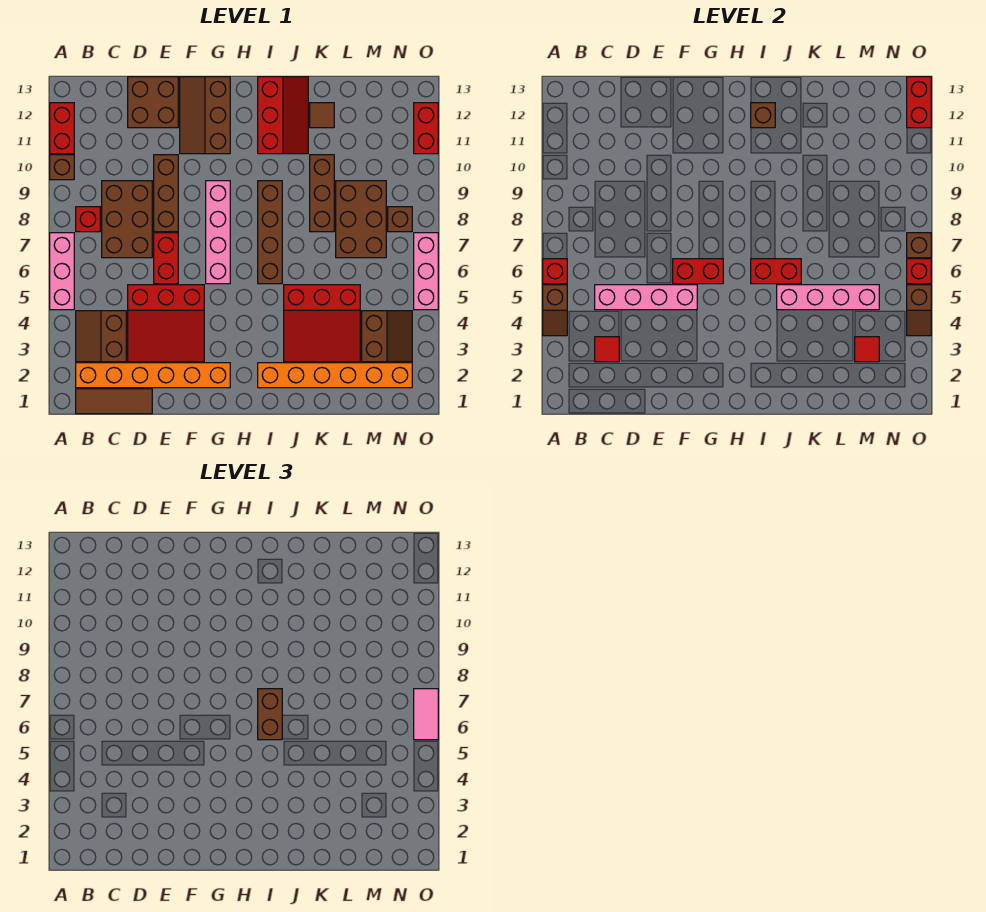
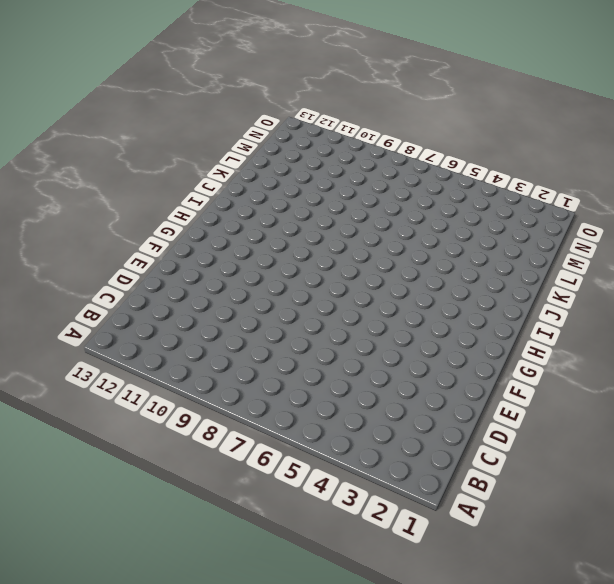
none -> pink brick A5:A7 level 1
none -> brown brick A10 level 1
none -> red brick A11:A12 level 1
none -> brown tile B1:D1 level 1

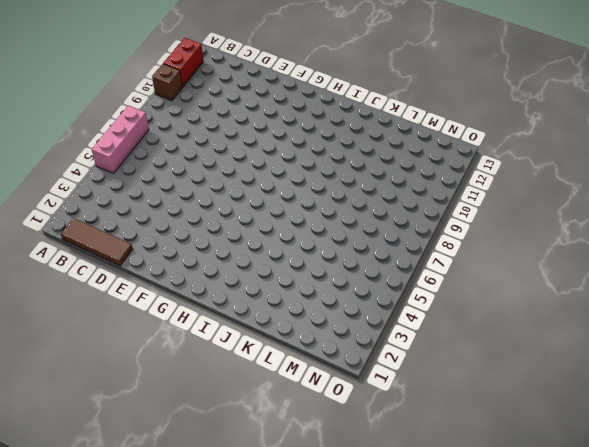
none -> orange brick B2:G2 level 1
none -> brown slope B3:C4 level 1 top C
none -> red brick B8 level 1
none -> brown brick C7:D9 level 1

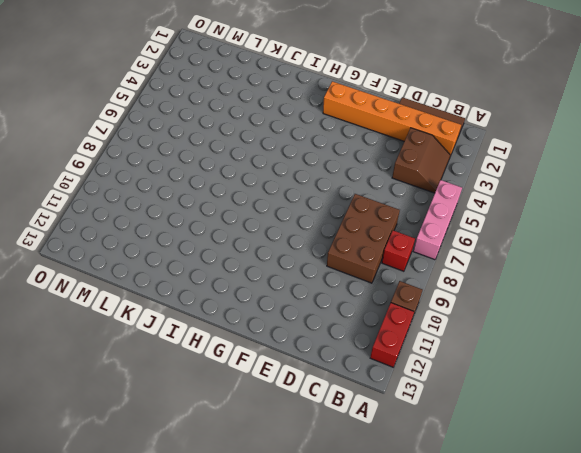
none -> red slope D3:F5 level 1 top 5
none -> brown brick D12:E13 level 1
none -> red brick E6:E7 level 1
none -> brown brick E8:E10 level 1

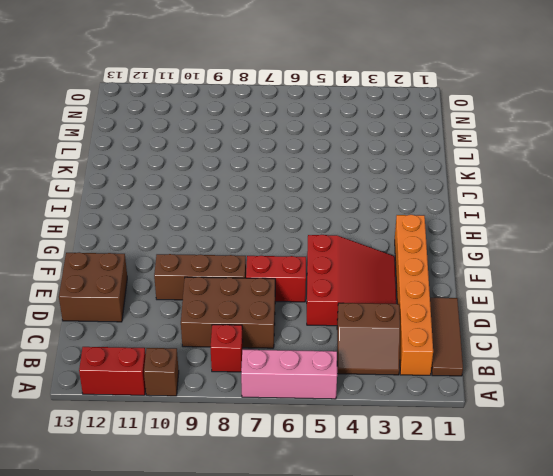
none -> brown slope F11:G13 level 1 top G
none -> pink brick G6:G9 level 1
none -> orange brick I2:N2 level 1
none -> brown brick I6:I9 level 1

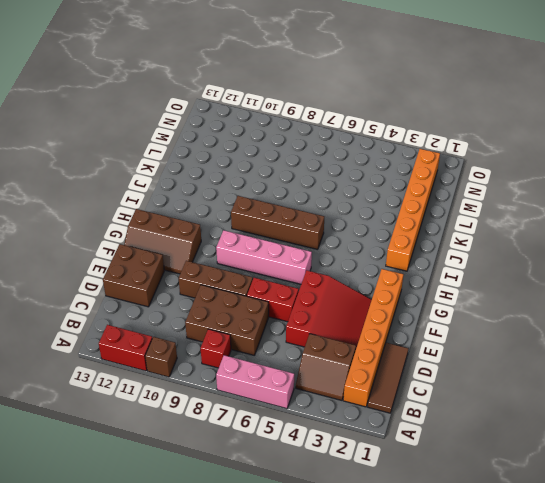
none -> red slope I11:J13 level 1 top I
none -> red slope J3:L5 level 1 top 5
none -> brown brick K8:K10 level 1
none -> brown tile K12 level 1

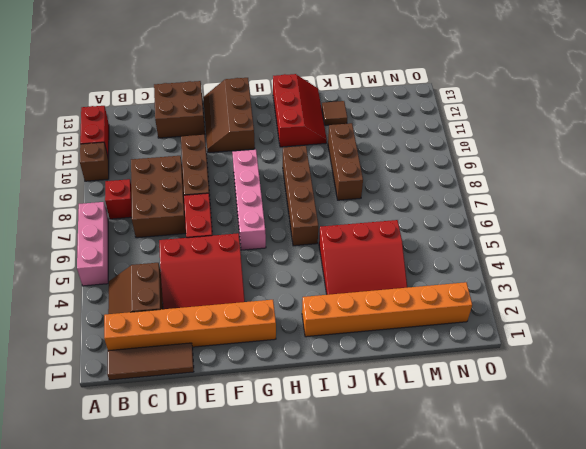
none -> brown brick L7:M9 level 1
none -> brown slope M3:N4 level 1 top M
none -> brown brick N8 level 1
none -> pink brick O5:O7 level 1

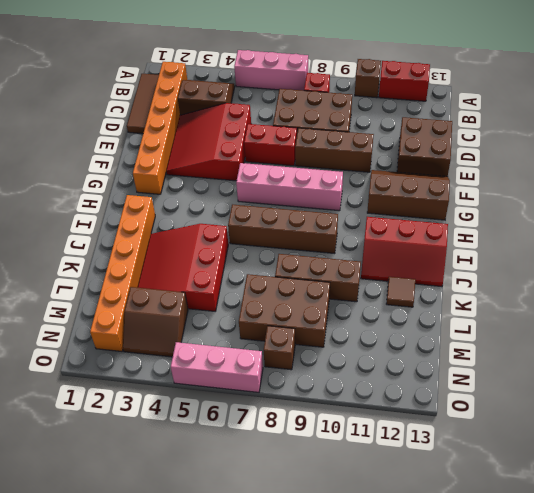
none -> red brick O11:O12 level 1
none -> brown slope A4:A5 level 2 top 5
none -> red brick A6 level 2
none -> red tile C3 level 2

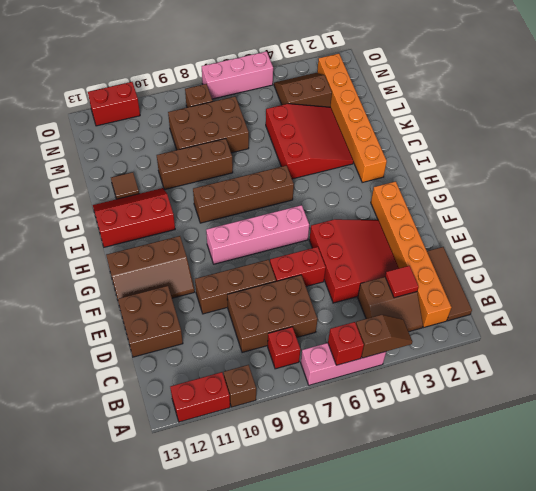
none -> pink brick C5:F5 level 2
none -> red brick F6:G6 level 2
none -> red brick I6:J6 level 2
none -> brown brick I12 level 2

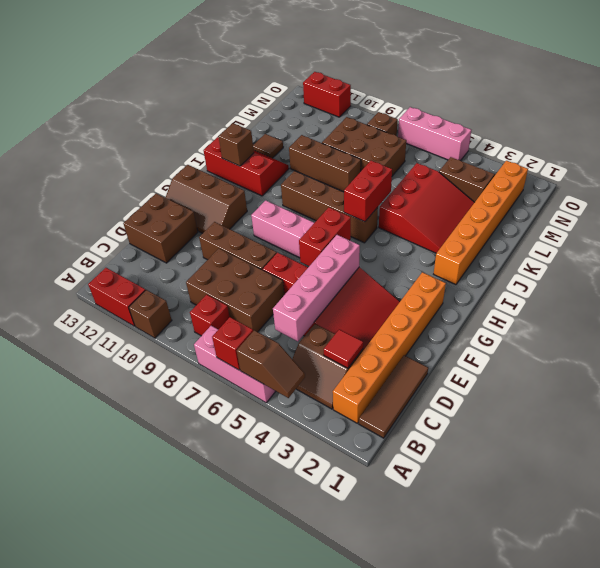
none -> pink brick J5:M5 level 2
none -> red tile M3 level 2
none -> brown slope O4:O5 level 2 top 5
none -> red brick O6 level 2

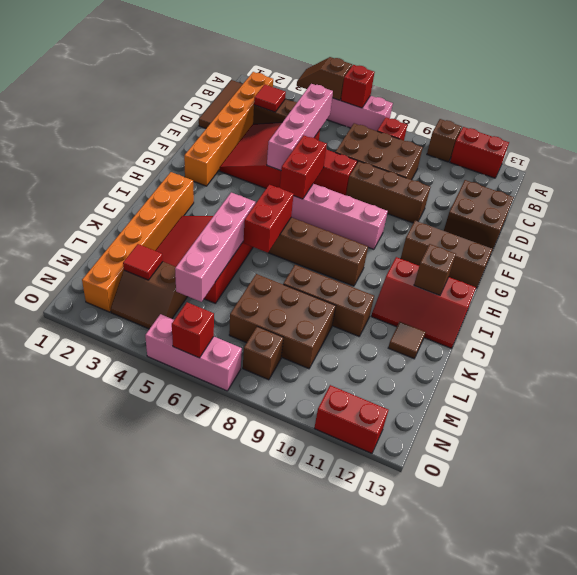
none -> brown slope O4:O5 level 2 top 5
none -> brown brick O7 level 2
none -> red brick O12:O13 level 2
none -> brown brick I6:I7 level 3

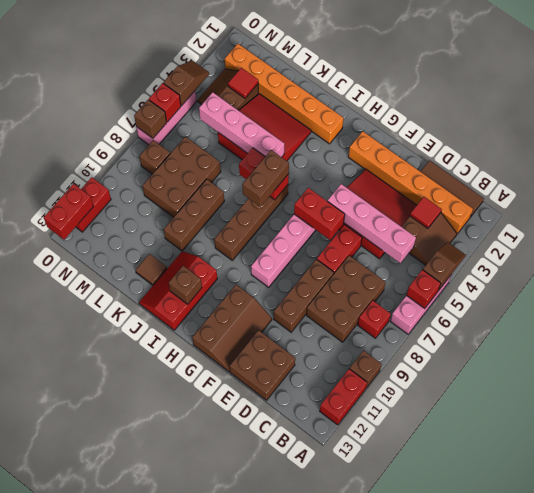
none -> pink tile O6:O7 level 3

